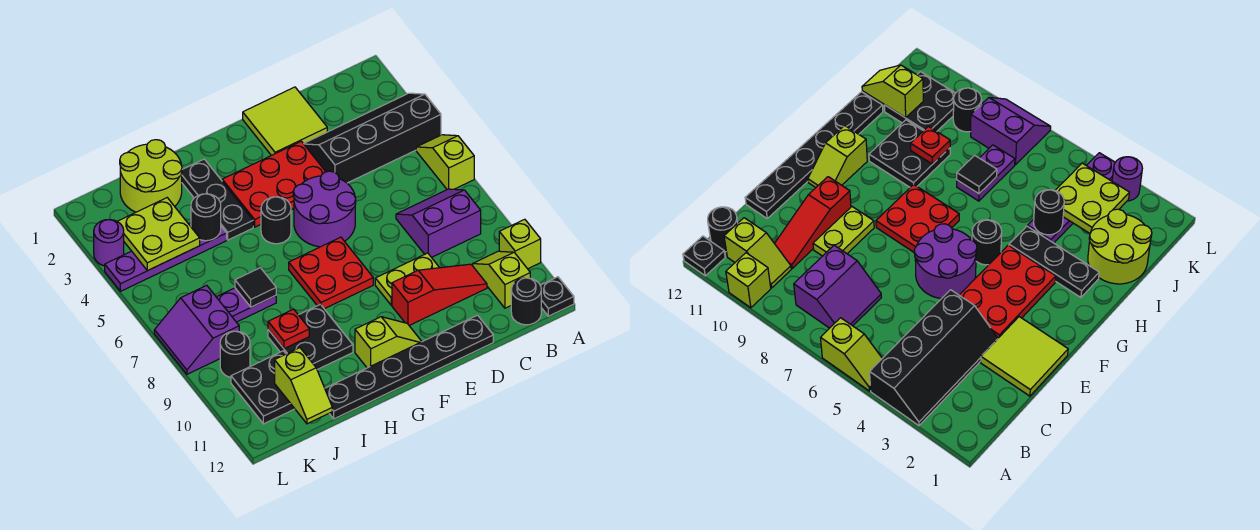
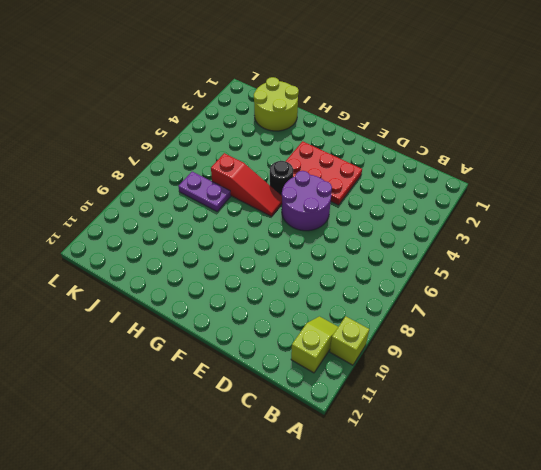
red slope G6:I6 level 1 top I -> red slope C10:E10 level 1 top E
none -> black slope A3:D4 level 1 top 4
none -> lime slope A5:A6 level 1 top 6
none -> black plate A12 level 1
none -> purple slope B7:C8 level 1 top 8

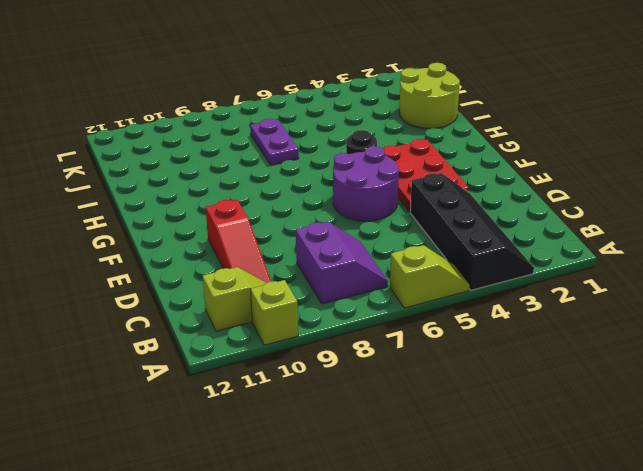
none -> black plate A12 level 1
none -> black round brick B12 level 1
none -> lime tile D1:E2 level 1
none -> lime plate D9:E9 level 1

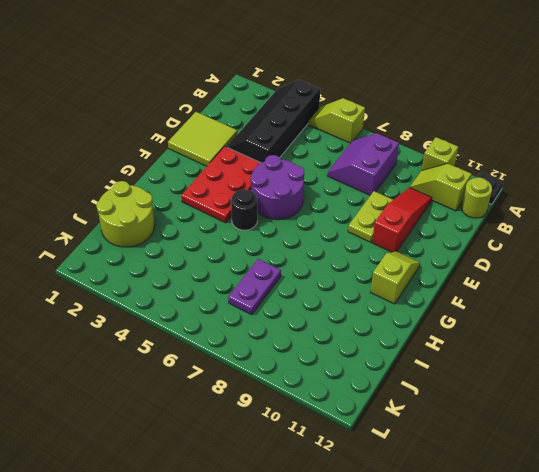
lime round brick B12 level 1 -> black round brick B12 level 1
none -> black plate D12:I12 level 1
none -> red plate F7:G8 level 1
none -> black plate H2:H4 level 1
none -> black plate H9:I10 level 1

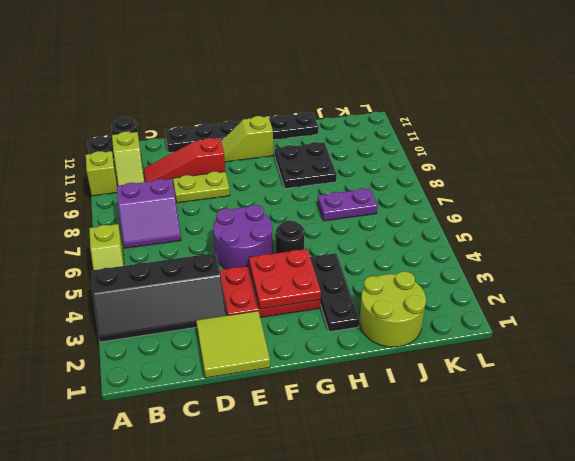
red plate F3:G4 level 2 -> red plate F7:G8 level 1
none -> purple plate I4:L4 level 1
none -> black plate J10:K11 level 1
none -> purple slope K7:L8 level 1 top K
none -> black round brick K9 level 1

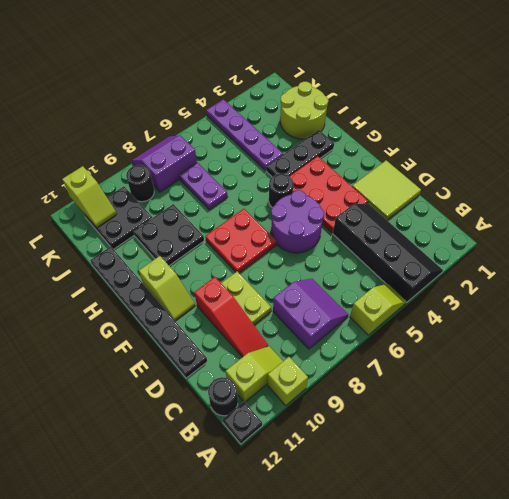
lime slope K11:L11 level 2 top L -> lime slope J11:J12 level 2 top 11
none -> purple round brick L3 level 1
none -> black round brick I4 level 2
none -> black tile I7 level 2
none -> red plate I9 level 2

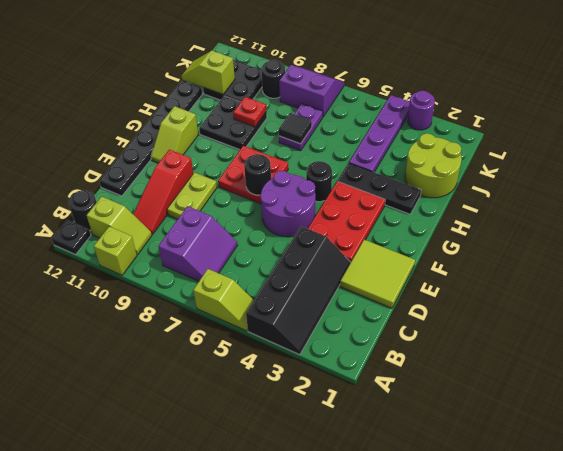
black round brick F7 level 2 -> black round brick I4 level 2
none -> lime plate J3:K4 level 2

